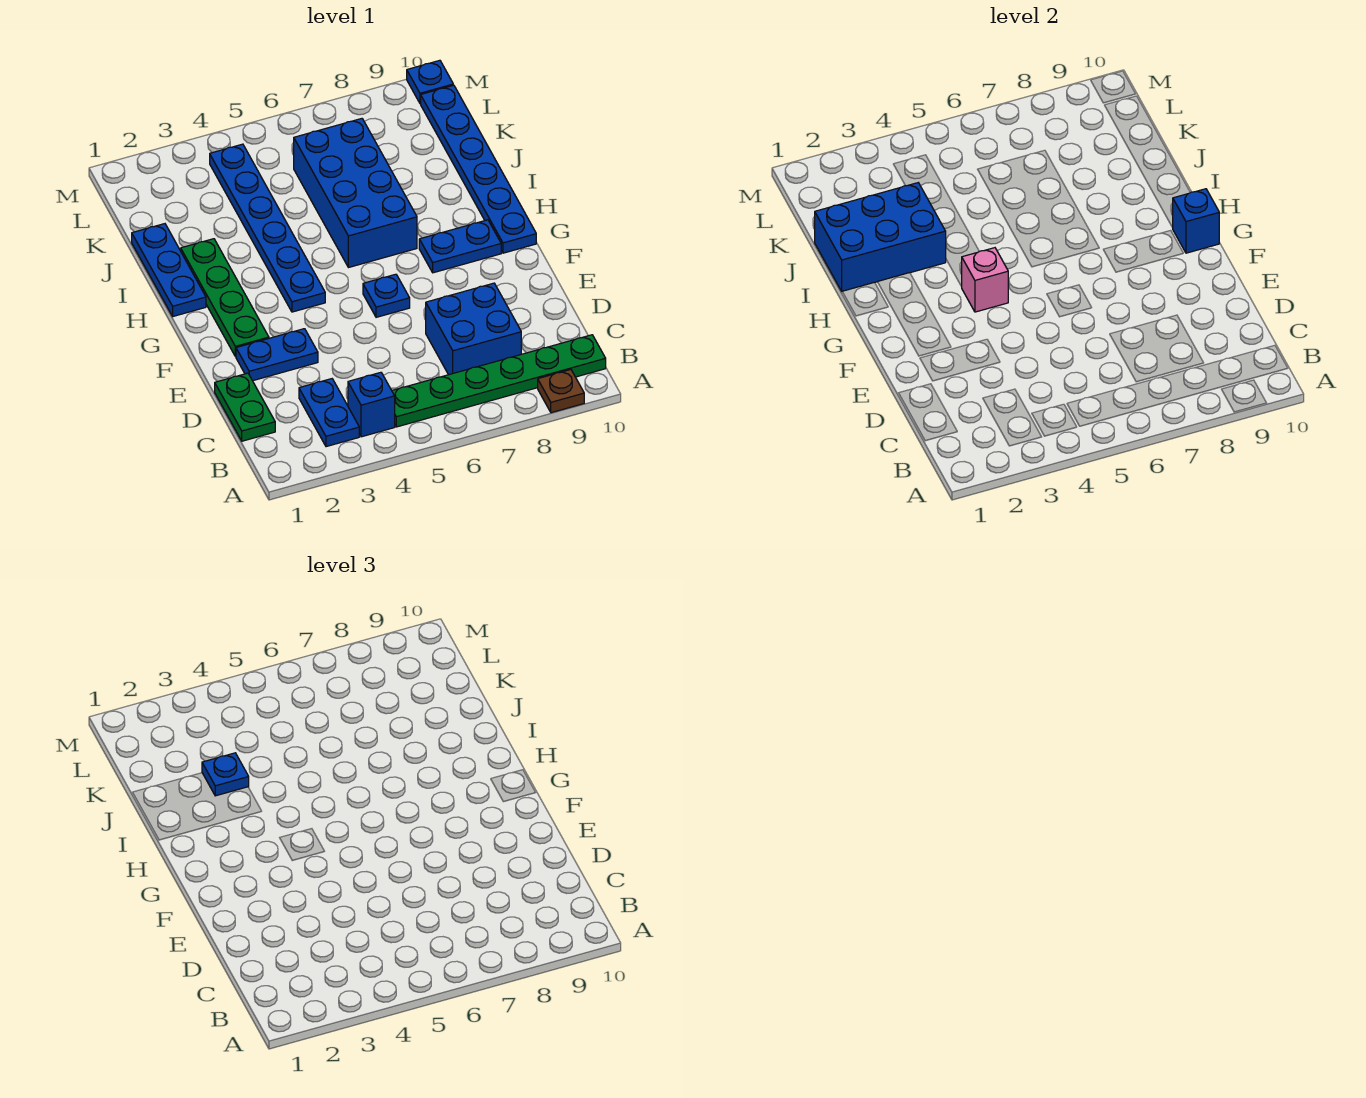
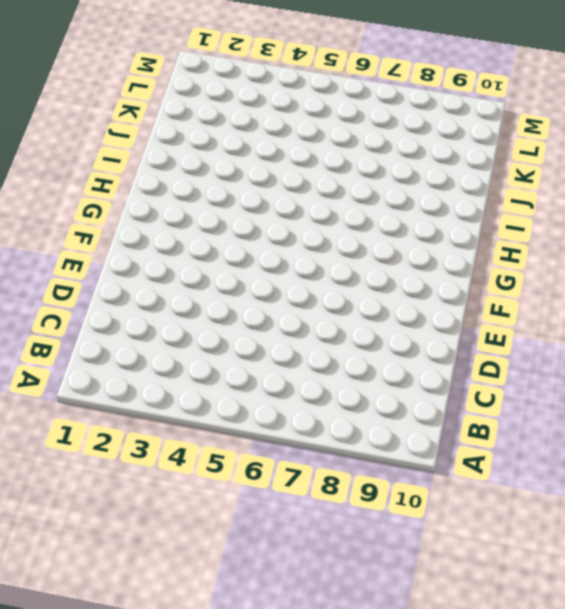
none -> brown plate A9 level 1
none -> blue plate B3:C3 level 1
none -> blue brick B4 level 1

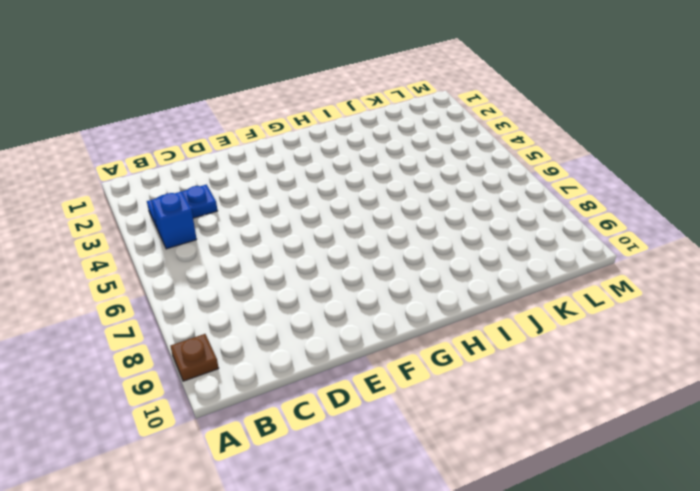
none -> green plate B5:B10 level 1
none -> green plate C1:D1 level 1
none -> blue brick C7:D8 level 1

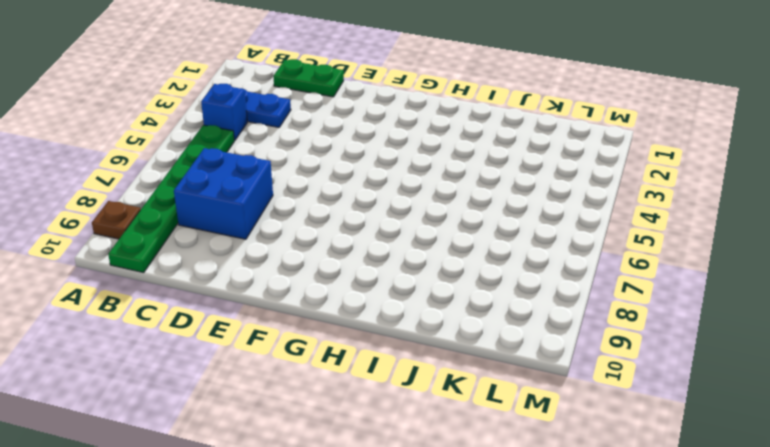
none -> blue plate E2:E3 level 1
none -> green plate F2:I2 level 1
none -> blue plate F6 level 1

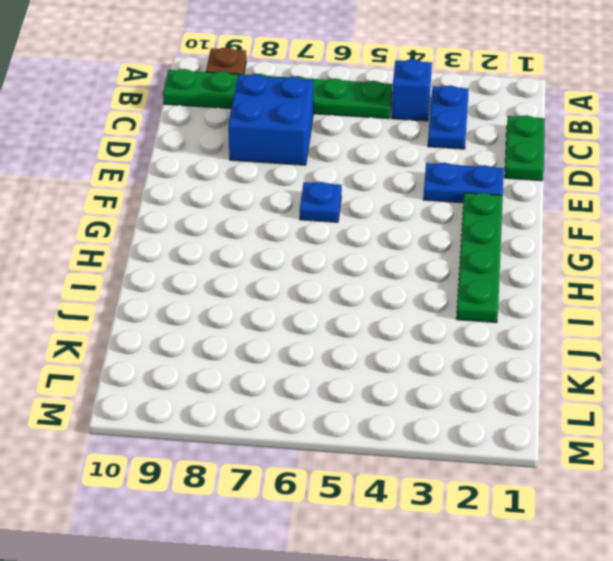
none -> blue plate G4:L4 level 1
none -> blue plate G8:G9 level 1
none -> blue plate G10:L10 level 1

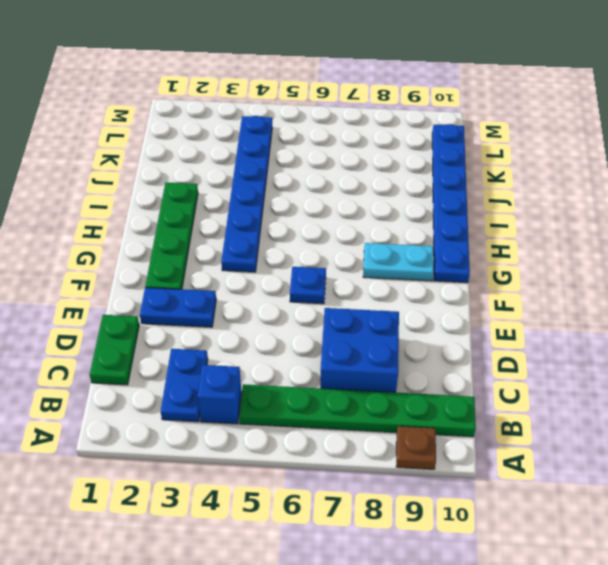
cyan plate G8:G9 level 1 -> blue plate G8:G9 level 1
none -> blue plate H1:J1 level 1
none -> blue brick H6:K7 level 1
none -> blue plate M10 level 1

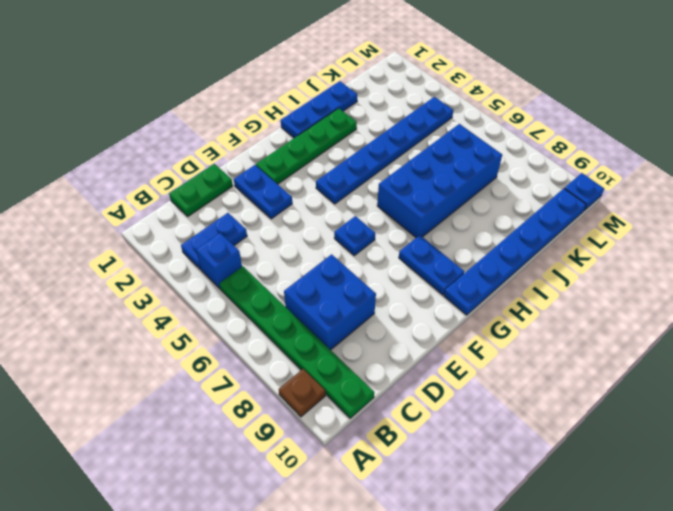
none -> pink brick G4 level 2
none -> blue brick G10 level 2
none -> blue brick I1:J3 level 2

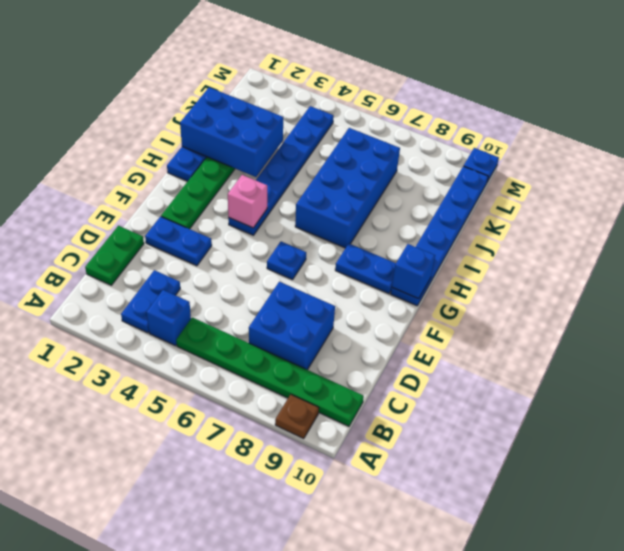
none -> blue plate J3 level 3

